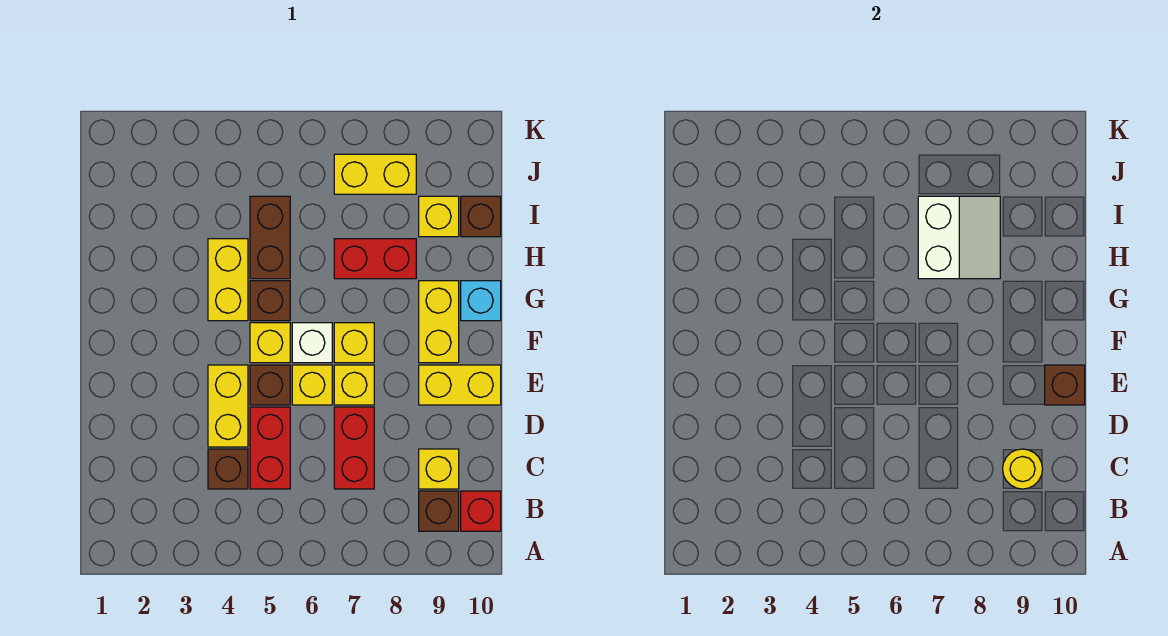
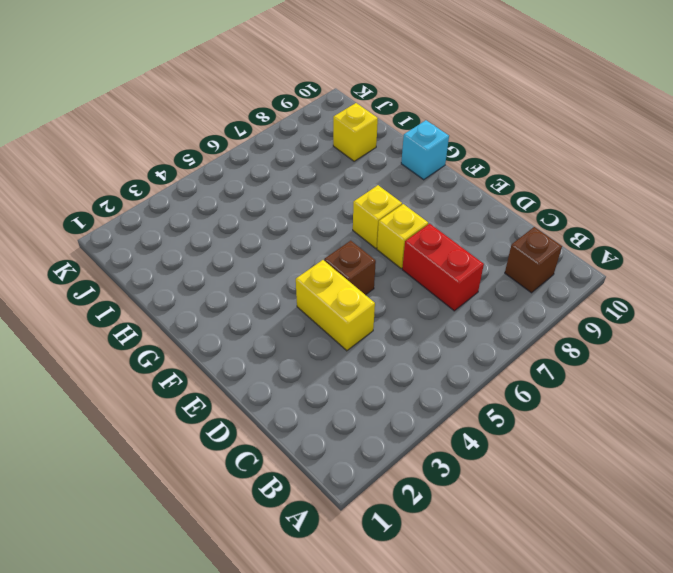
none -> red brick B10 level 1
none -> brown brick C4 level 1
none -> red brick C5:D5 level 1

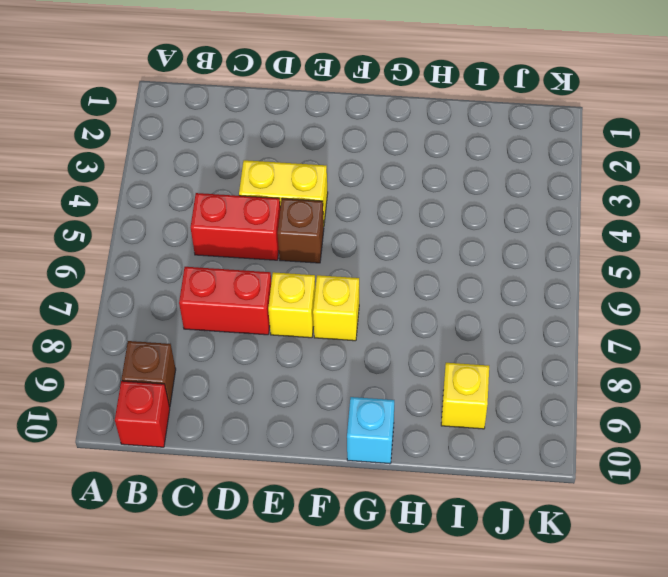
none -> brown brick C4 level 1
none -> yellow brick C9 level 1
none -> yellow brick E6 level 1

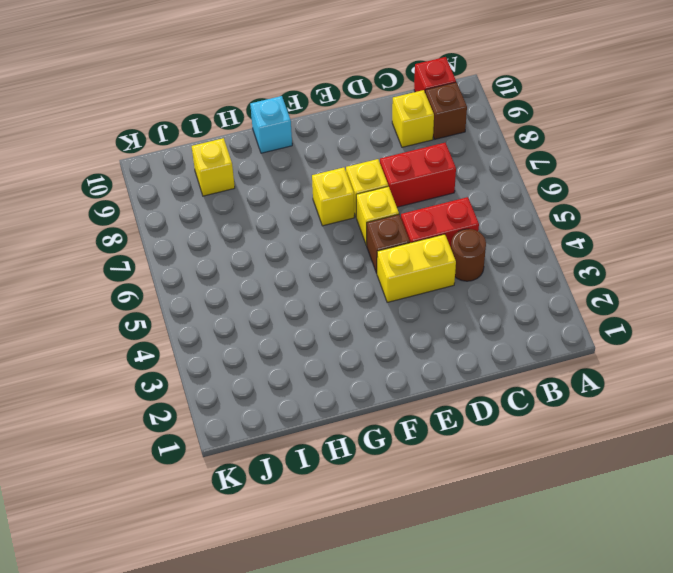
brown round brick C4 level 1 -> brown brick C4 level 1
none -> yellow brick E9:E10 level 1
none -> yellow brick F5 level 1
none -> white brick F6 level 1

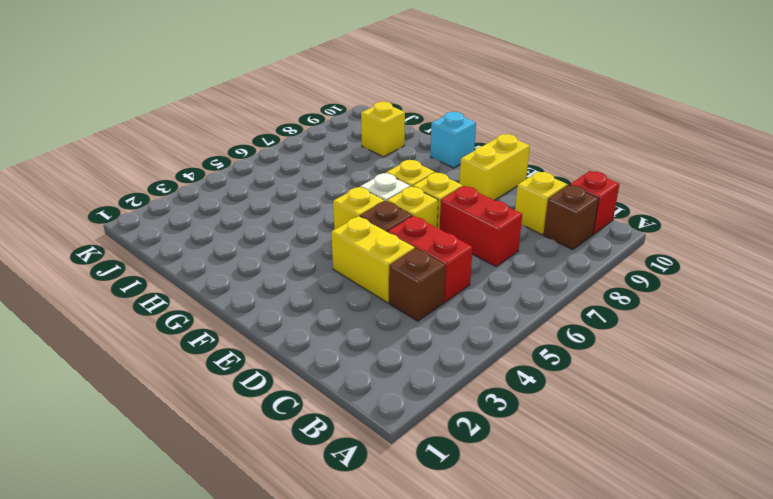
none -> yellow brick F9:G9 level 1
none -> yellow brick G4:H4 level 1
none -> brown brick G5 level 1

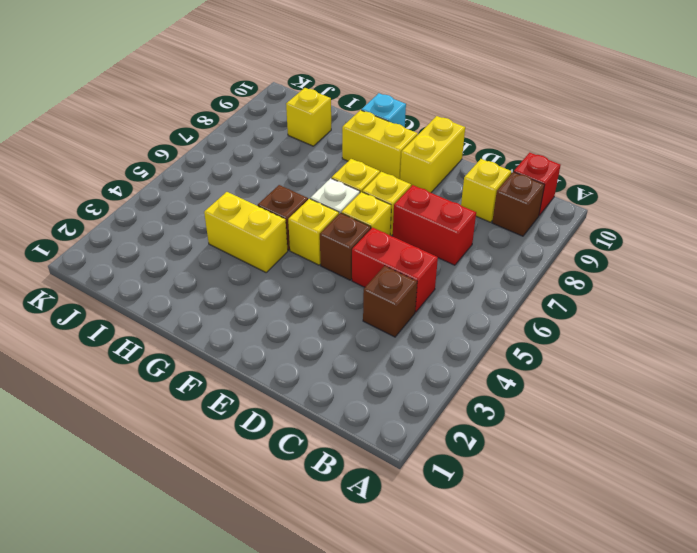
none -> yellow brick D4:E4 level 1
none -> brown brick H5:I5 level 1
none -> red brick H7:H8 level 1

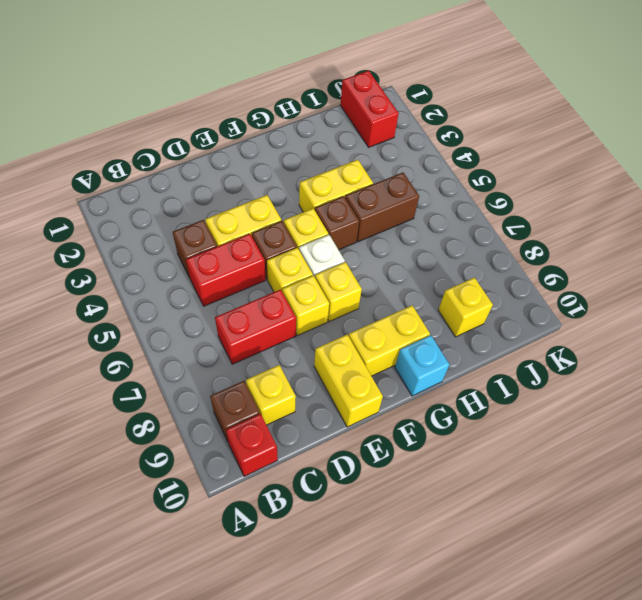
red brick J1:J2 level 1 -> red brick H7:H8 level 1
none -> brown brick I10 level 1
none -> yellow brick J7:J8 level 1
none -> yellow round brick C9 level 2

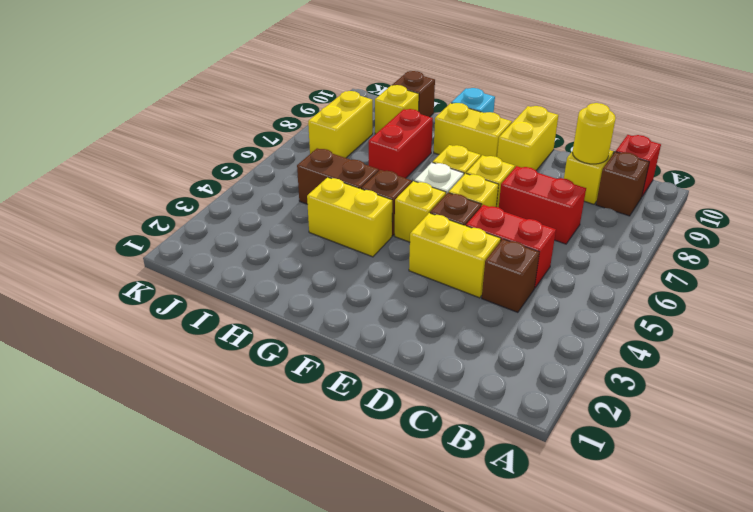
none -> brown brick E10 level 2
none -> white slope H7:I8 level 2 top 7

